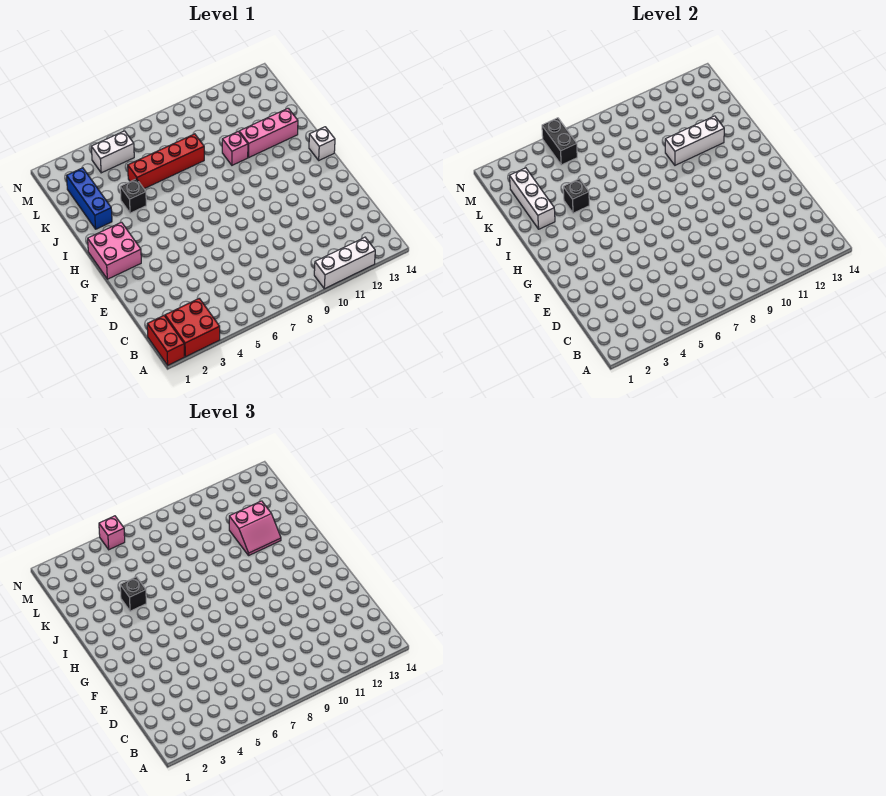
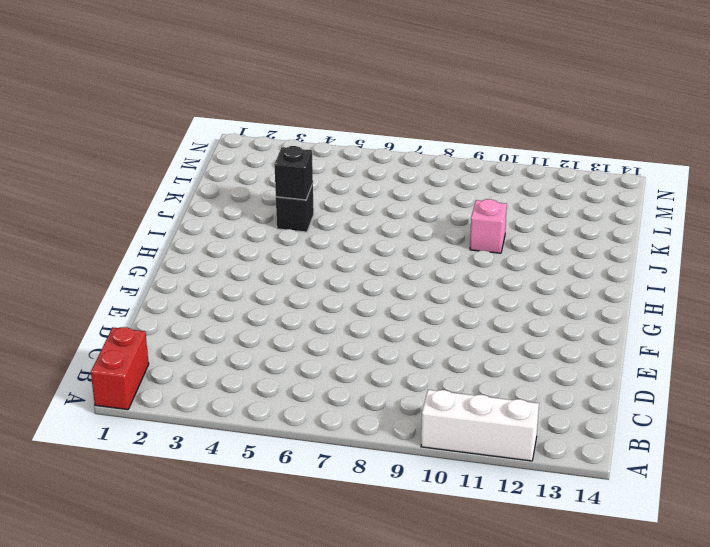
none -> red brick A2:B3 level 1
none -> pink brick G1:H2 level 1
none -> white brick H14 level 1

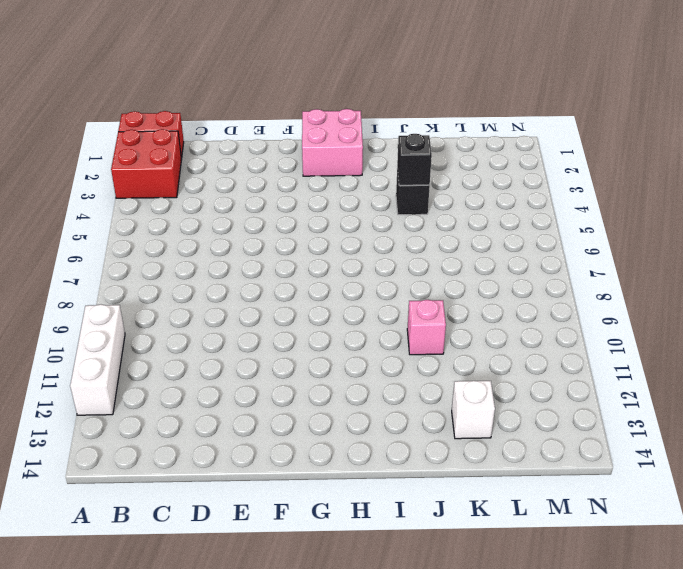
white brick K13 level 1 -> white brick H14 level 1
none -> blue brick J2:L2 level 1
none -> pink brick J11:J13 level 1
none -> red brick K5:K8 level 1

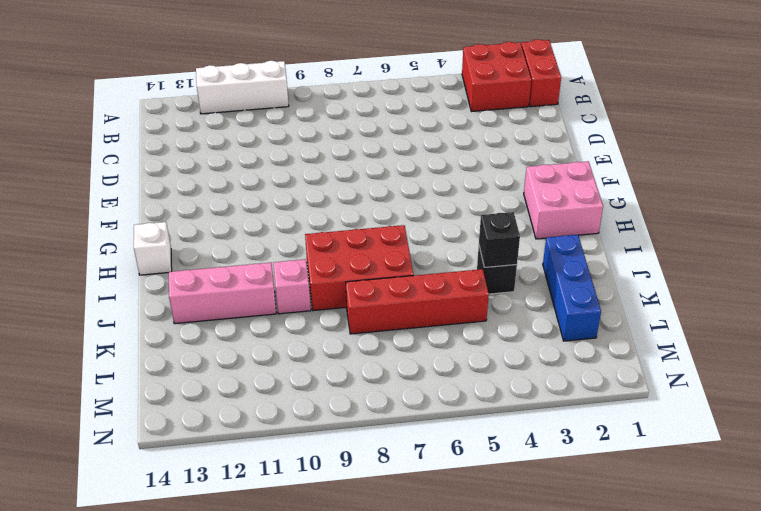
red brick I7:J9 level 1 -> none
none -> white brick M4:M5 level 1
none -> white brick J2:L2 level 2
none -> white brick J10:J12 level 2

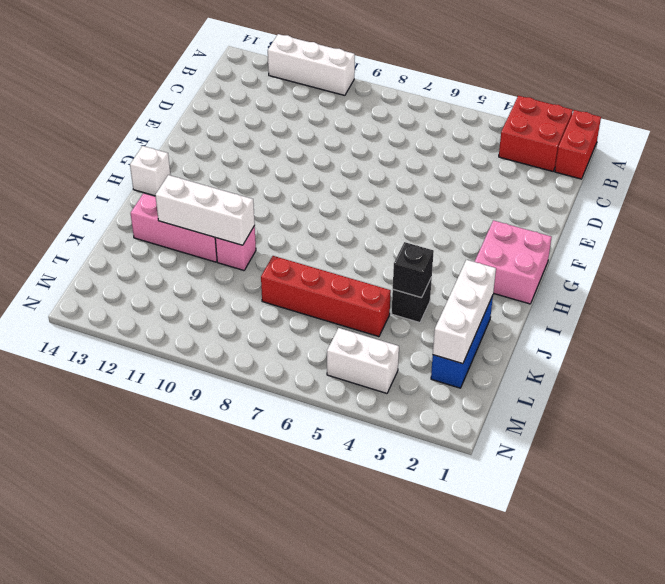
none -> black brick M5:N5 level 2
none -> black brick J4 level 3
none -> pink slope J11:K12 level 3 top K

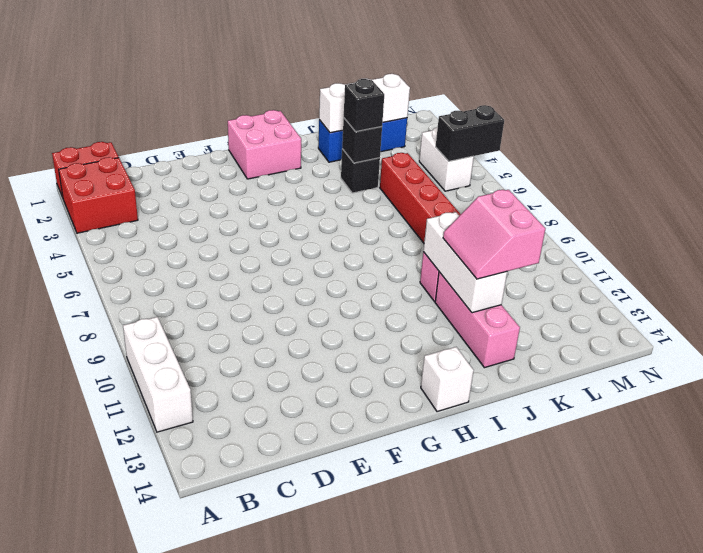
none -> pink brick N5 level 3

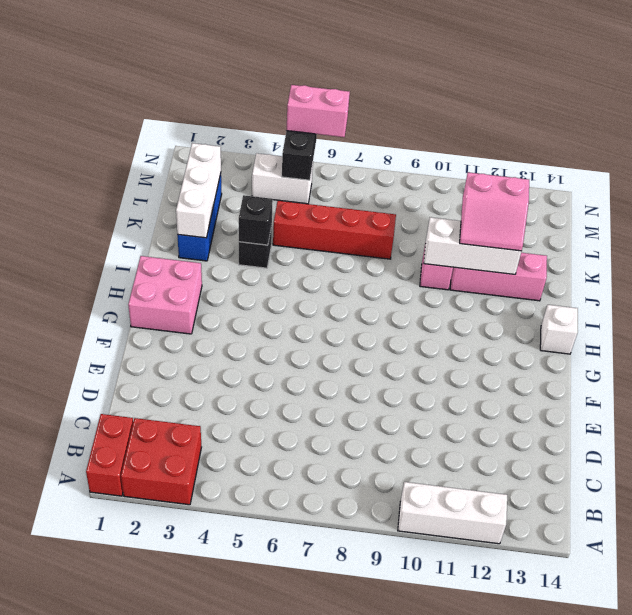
pink brick N5:N6 level 3 -> pink brick N5 level 3
none -> black brick J4 level 3

